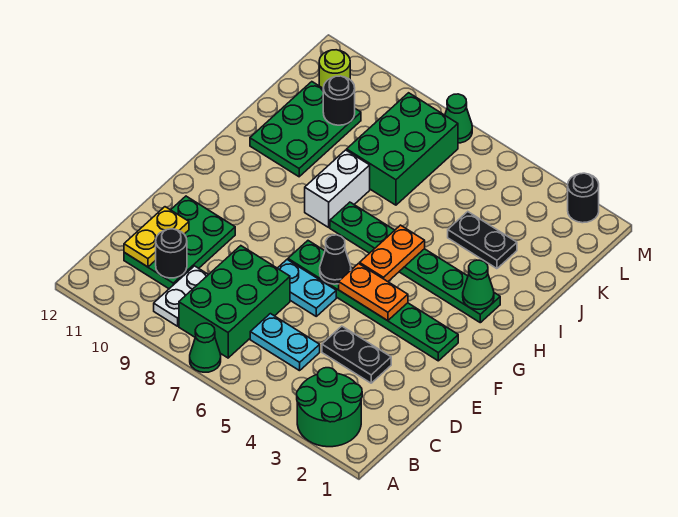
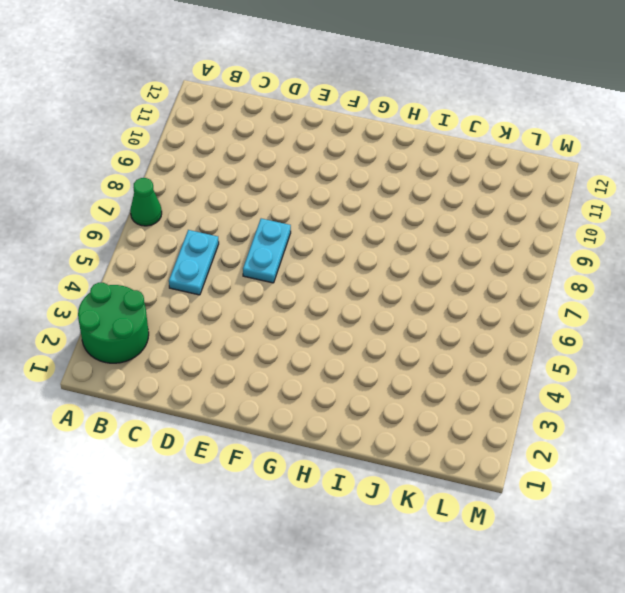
none -> green brick B7:D8 level 1
none -> white plate B9:C9 level 1
none -> green plate C10:E11 level 1

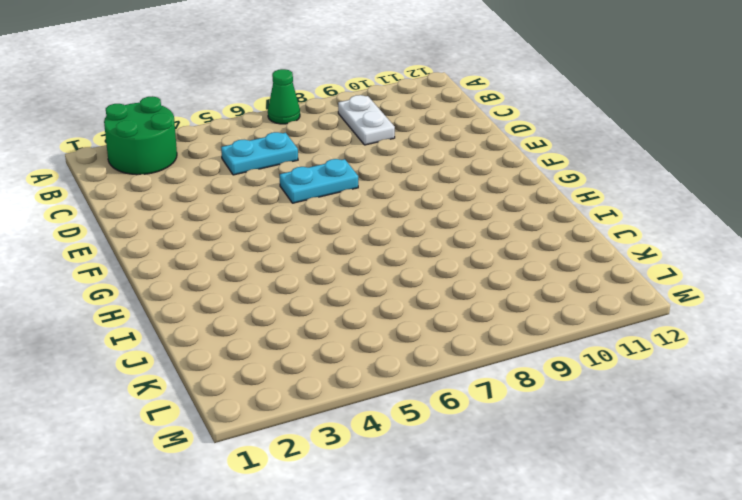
none -> green brick B7:D8 level 1
none -> green plate C10:E11 level 1
none -> black plate D3:D4 level 1

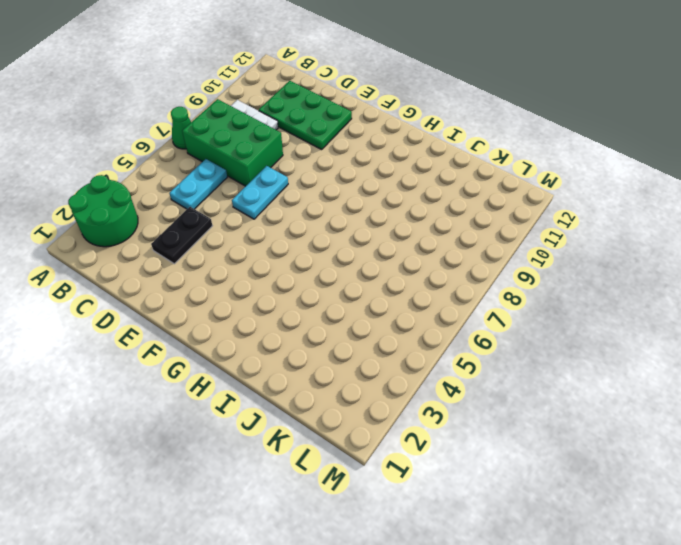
none -> green plate F2:F7 level 1
none -> green plate H2:H7 level 1
none -> white brick H8:I8 level 1

